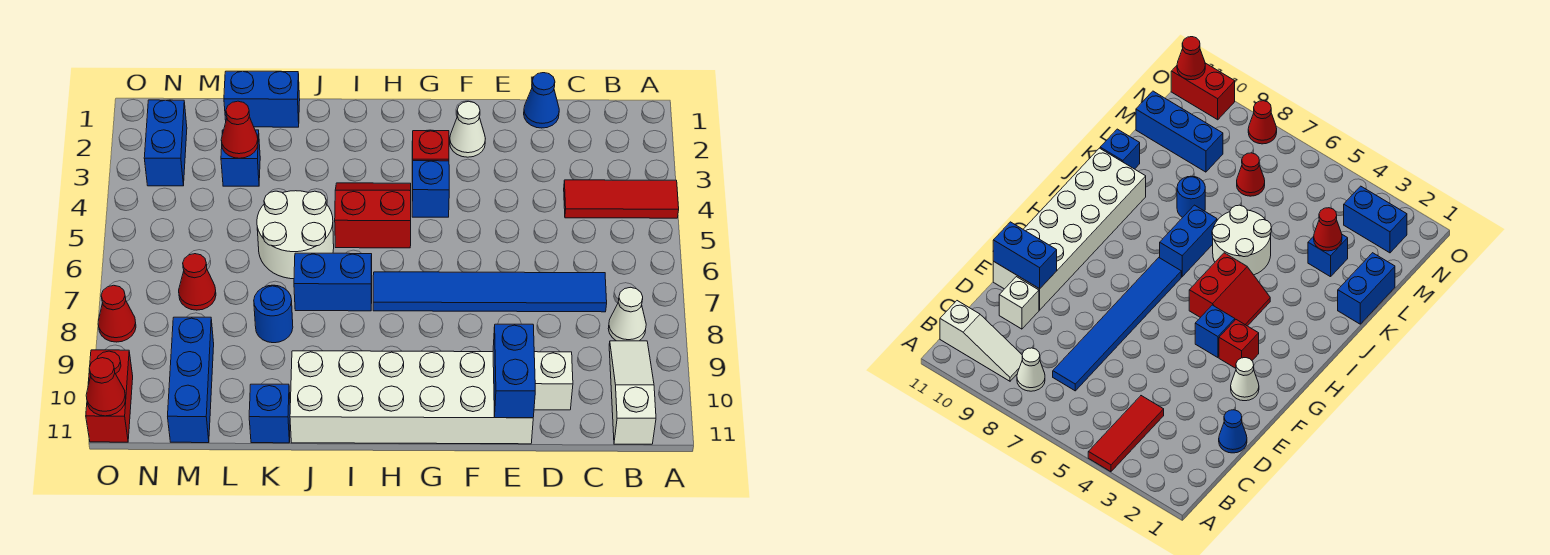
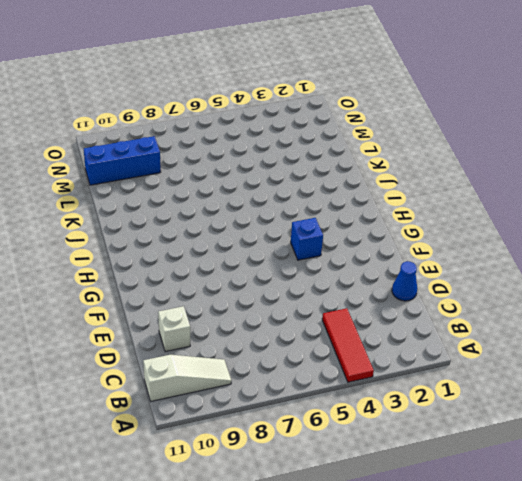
none -> white cone B8 level 1
none -> blue tile C7:H7 level 1
none -> white brick E10:J11 level 1

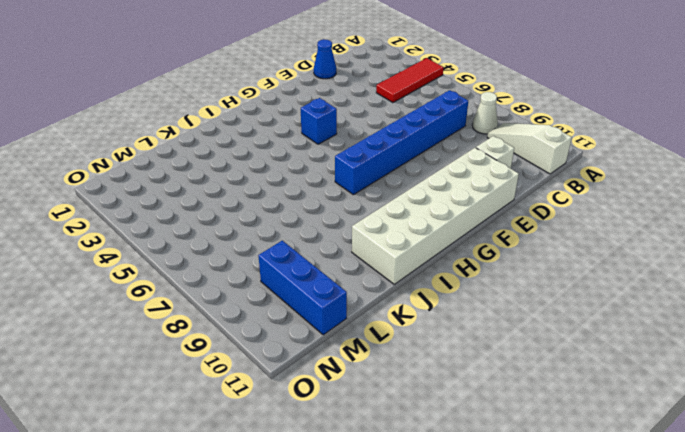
blue brick C7:H7 level 1 -> blue tile C7:H7 level 1
none -> white cone F2 level 1
none -> red brick G3 level 1
none -> red slope H4:I5 level 1 top 5

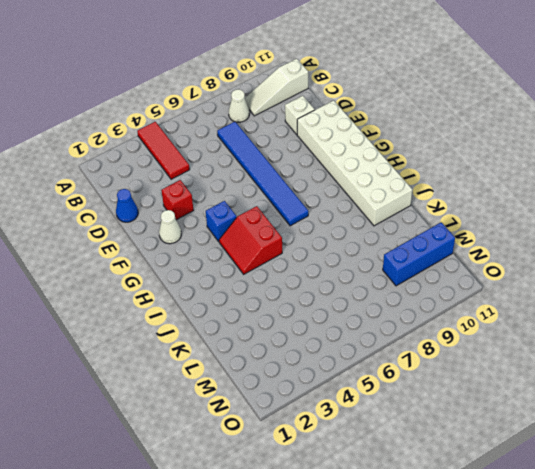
red brick E3 level 1 -> red brick G3 level 1
none -> blue brick I7:J7 level 1
none -> white round brick J5:K6 level 1
none -> blue brick K1:L1 level 1

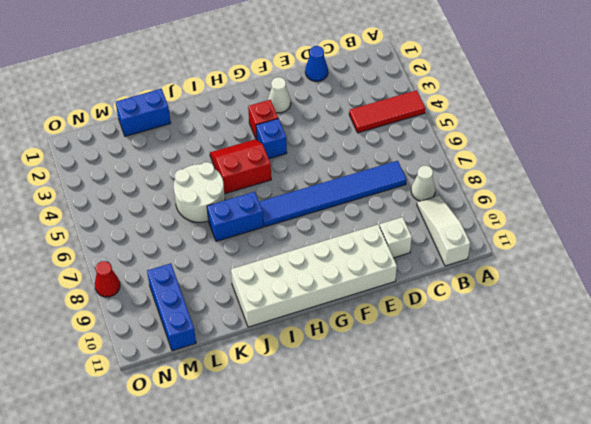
none -> blue round brick K8 level 1
none -> blue brick K11 level 1
none -> blue brick L3 level 1

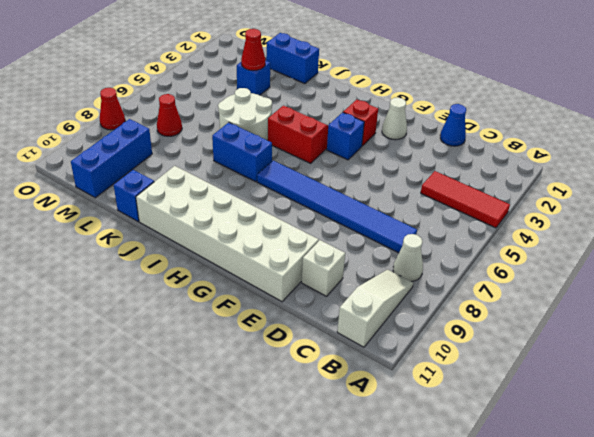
none -> blue round brick K8 level 1
none -> blue brick N2:N3 level 1
none -> red brick O10:O11 level 1

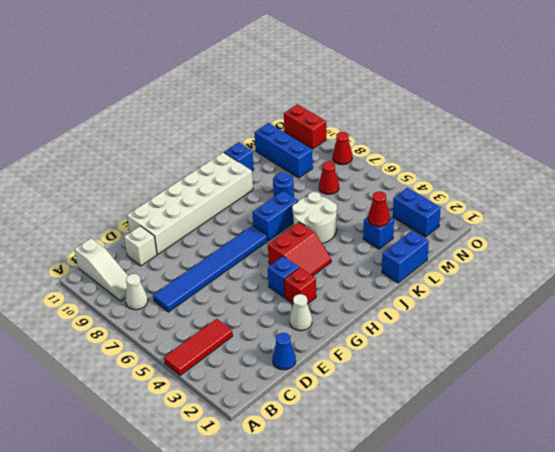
none -> blue brick E10:E11 level 2
none -> red cone O11 level 2

